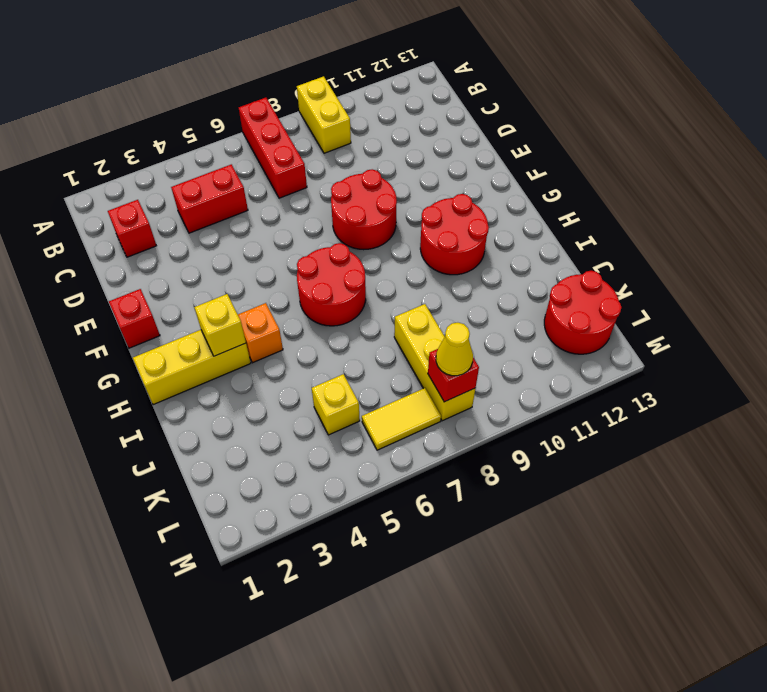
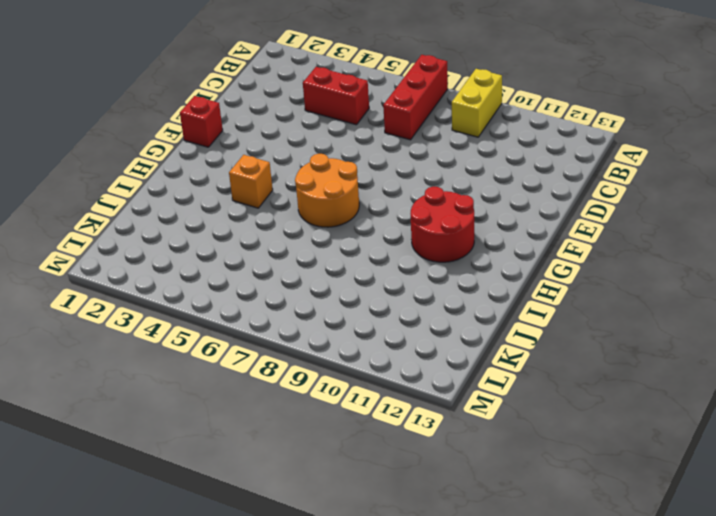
orange round brick G6:H7 level 1 -> red round brick G6:H7 level 1
none -> red brick C2 level 1
none -> red round brick E8:F9 level 1
none -> yellow brick H1:H3 level 1

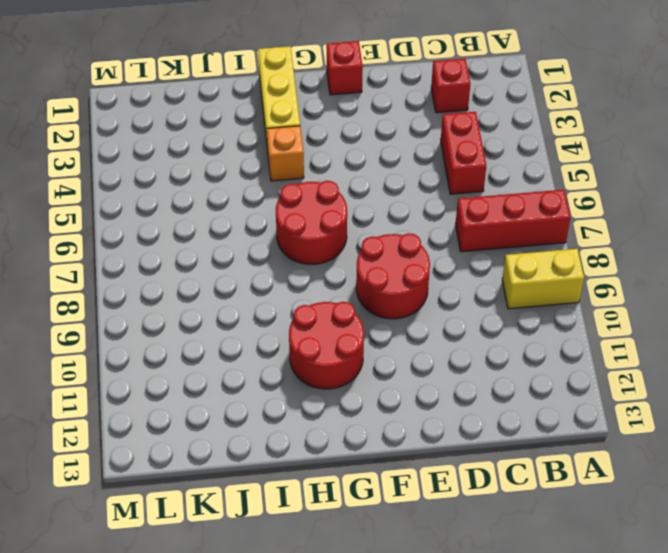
none -> yellow brick J8:L8 level 1
none -> yellow brick K5 level 1
none -> red round brick K12:L13 level 1

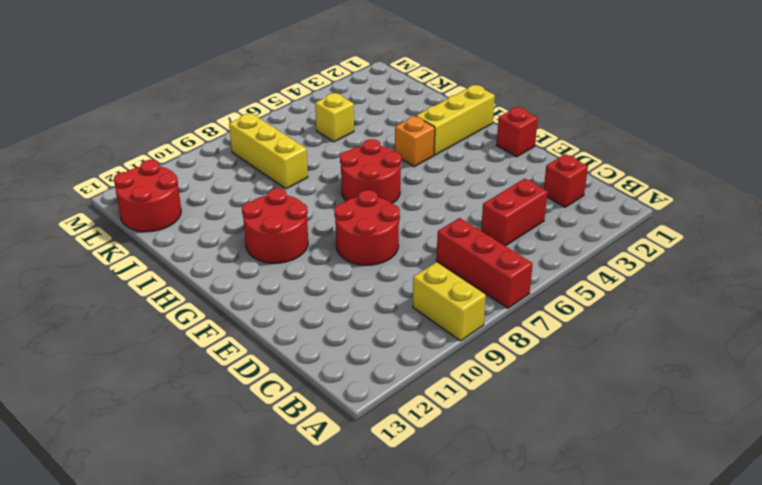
none -> yellow tile L6:L7 level 1
none -> yellow brick H3 level 2
none -> red brick L8 level 2

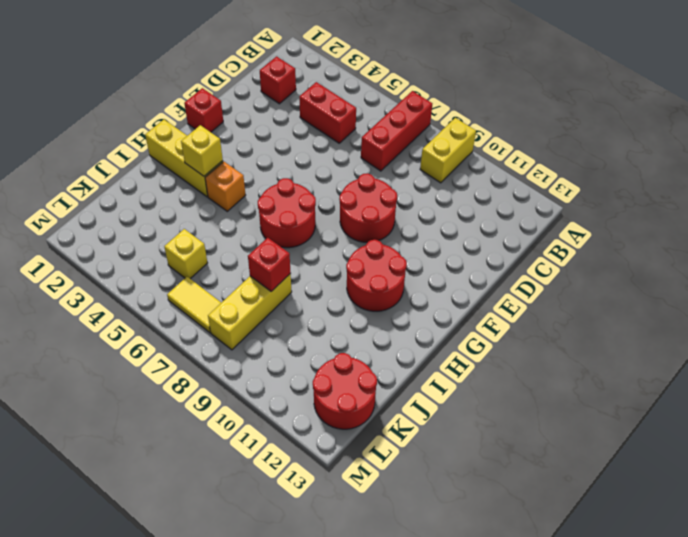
red brick J8 level 2 -> red brick L8 level 2
none -> yellow cone L8 level 3

